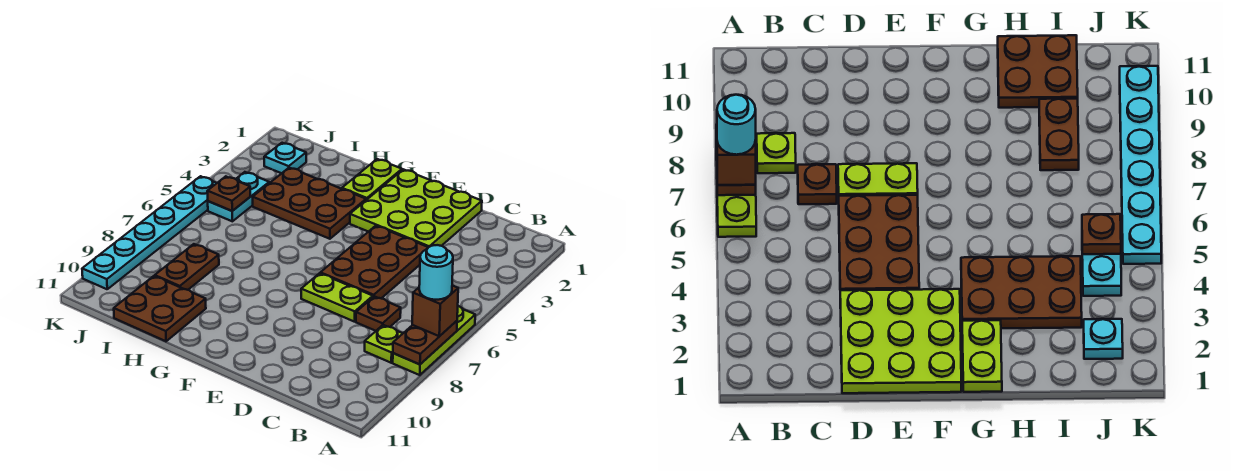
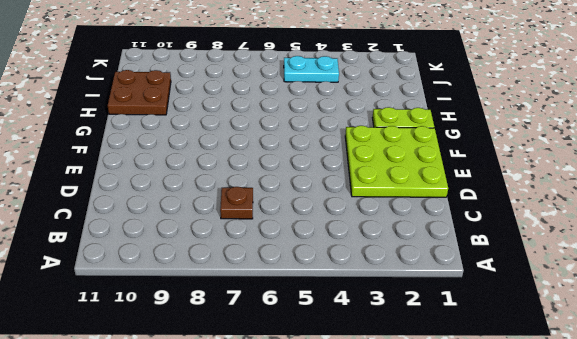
none -> lime plate A6:A8 level 1
none -> lime plate B8 level 1
none -> brown plate D4:E6 level 1

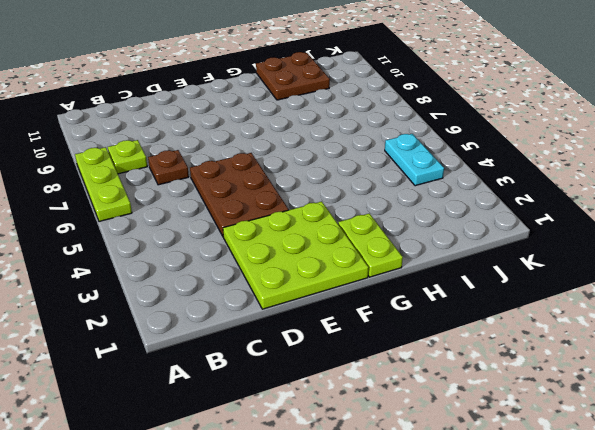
none -> lime plate D7:E7 level 1
none -> brown plate G3:I4 level 1
none -> brown plate I8:I9 level 1

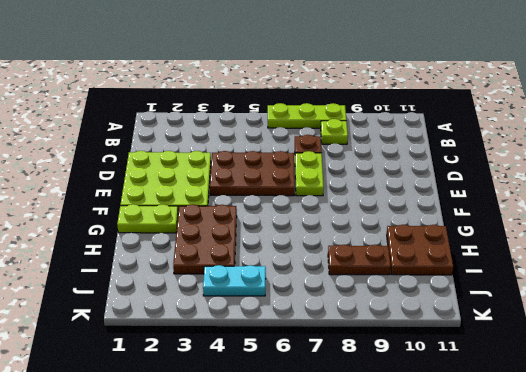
none -> cyan plate J2 level 1
none -> cyan plate K5:K10 level 1
none -> brown plate A7:A8 level 2

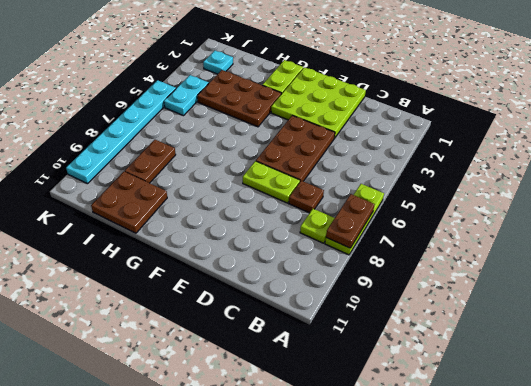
none -> brown plate J5 level 2
none -> brown brick A7 level 3
none -> cyan round brick A7 level 4

